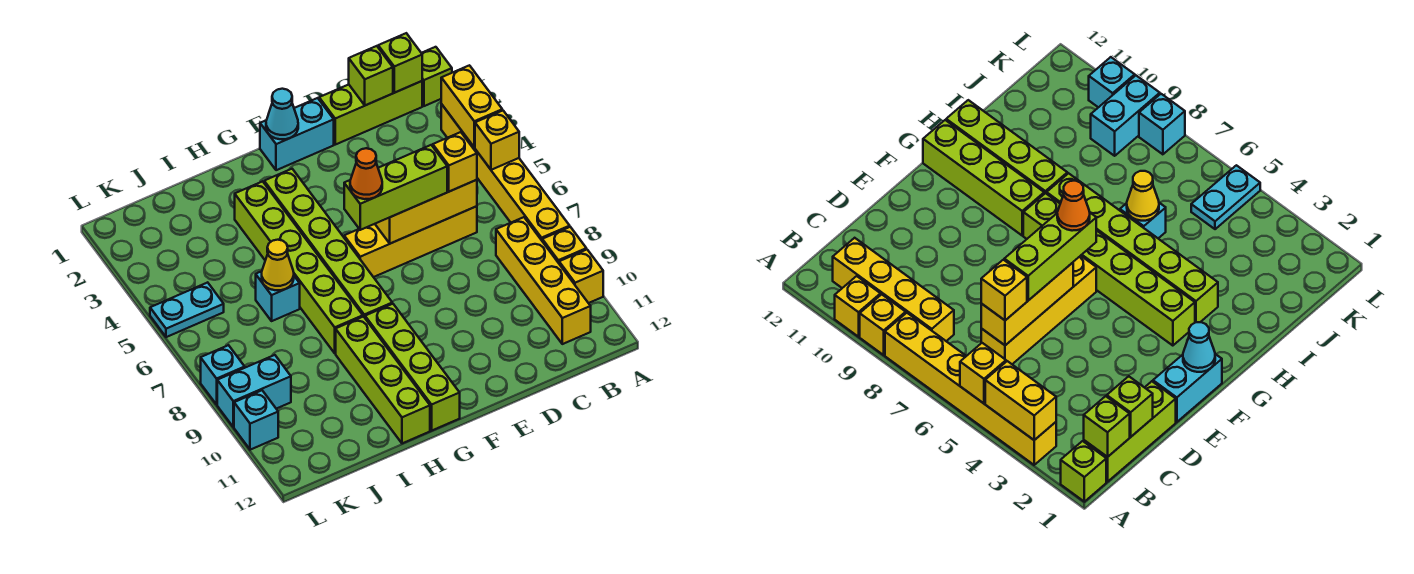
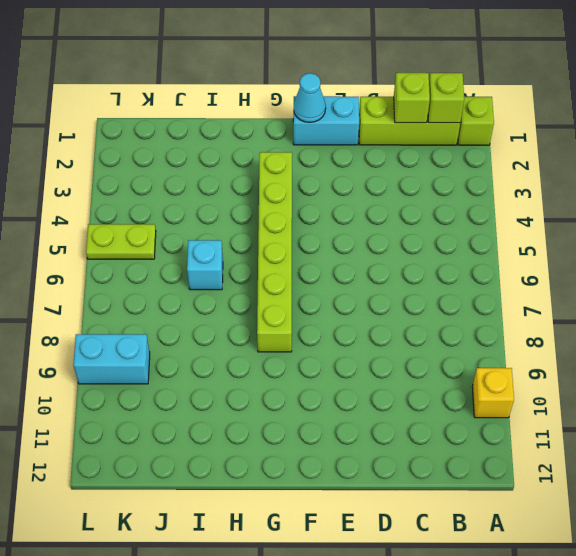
lime plate K5:L5 level 1 -> cyan plate K5:L5 level 1
none -> yellow brick A3:A8 level 1
none -> yellow brick A9 level 1
none -> yellow brick B8:B11 level 1

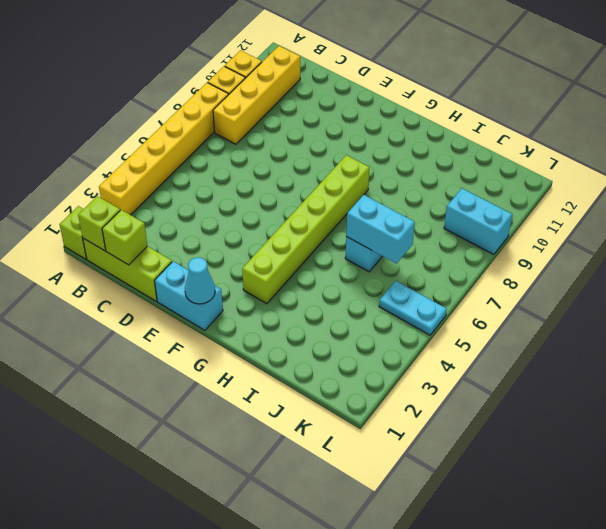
cyan brick I6:J6 level 2 -> yellow cone I6 level 2
none -> yellow brick C6:F6 level 1
none -> lime brick G9:G12 level 1
none -> lime brick H3:H8 level 1

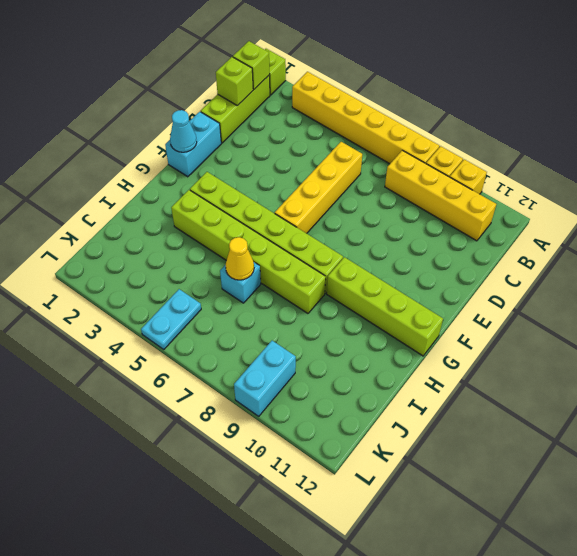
none -> lime brick H9:H12 level 1
none -> cyan brick L8 level 1
none -> cyan brick L10 level 1

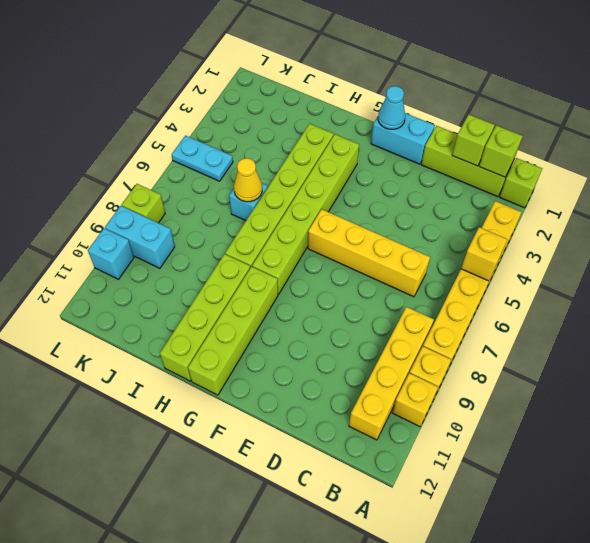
lime brick L8 level 1 -> cyan brick L8 level 1
none -> yellow brick A3:A4 level 2
none -> yellow brick C6:E6 level 2
none -> yellow brick C6 level 3

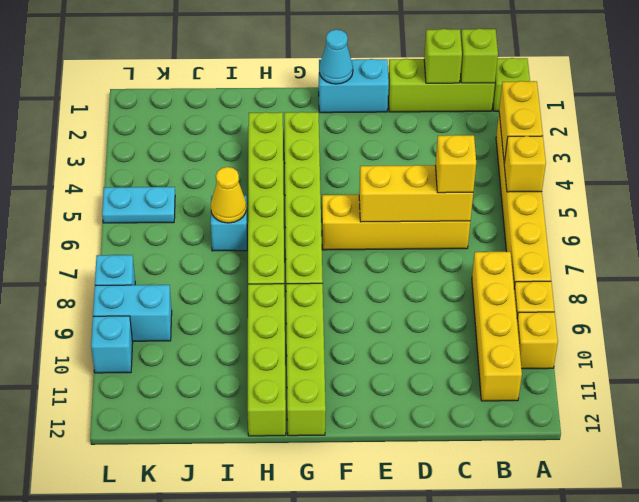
none -> lime brick D6:F6 level 3
none -> orange cone F6 level 4

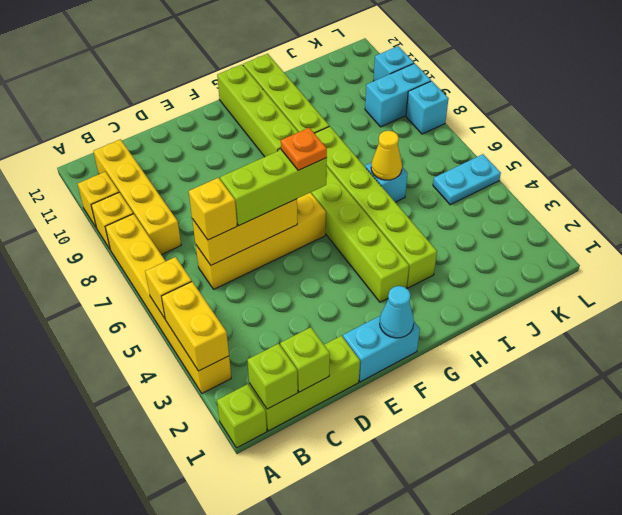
orange plate F6 level 4 -> orange cone F6 level 4

